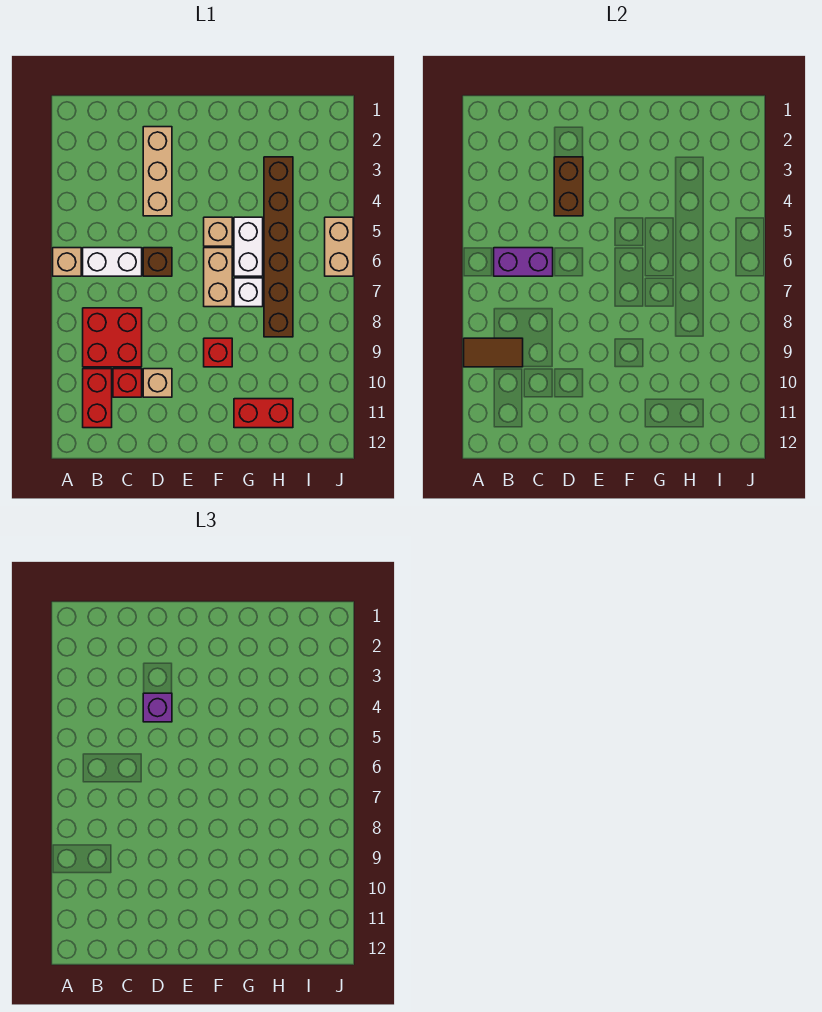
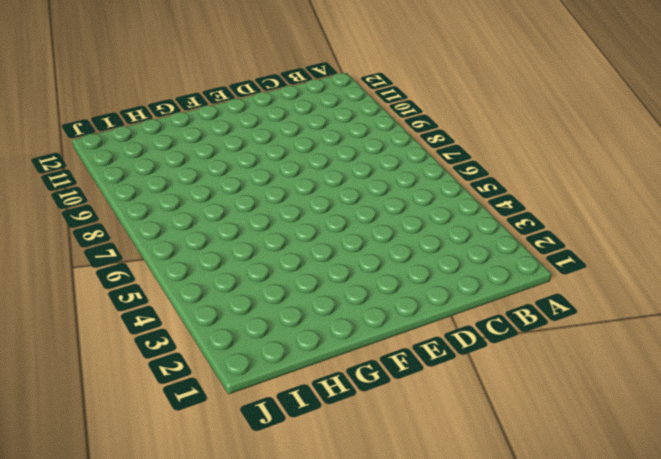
none -> tan brick A6 level 1
none -> white brick B6:C6 level 1
none -> red brick B8:C9 level 1

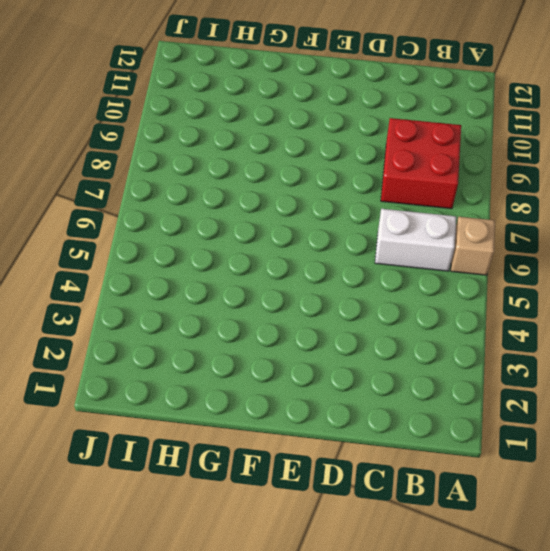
none -> red brick B10:B11 level 1
none -> red brick C10 level 1
none -> tan brick D2:D4 level 1

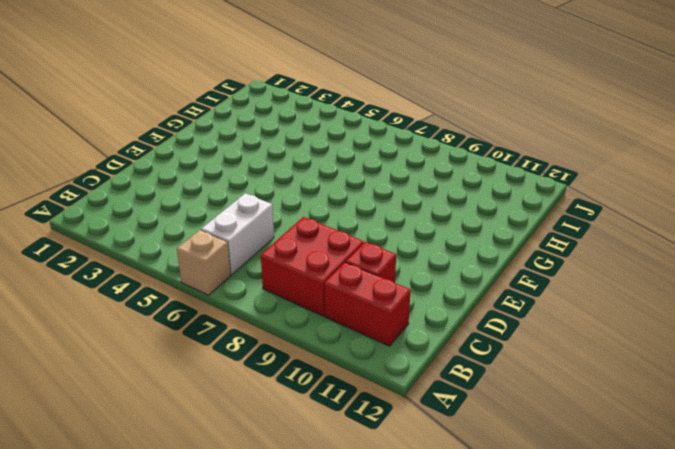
none -> tan brick D2:D4 level 1
none -> brown brick D6 level 1
none -> tan brick D10 level 1

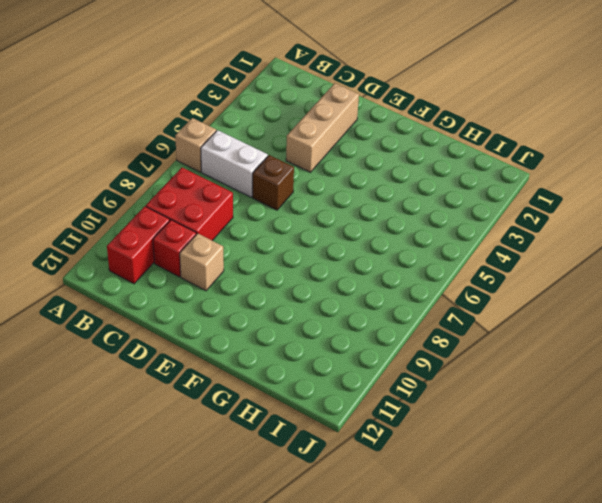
none -> tan brick F5 level 1
none -> tan brick F6:F7 level 1
none -> red brick F9 level 1

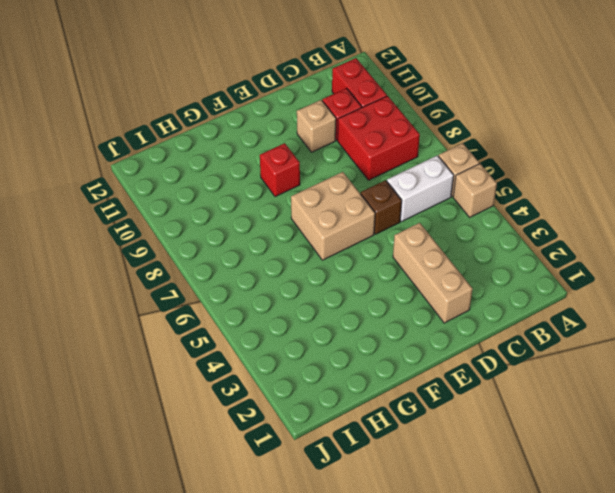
tan brick A5 level 1 -> tan brick F5 level 1
tan brick E6:F7 level 1 -> tan brick F6:F7 level 1
none -> white brick G5:G6 level 1
none -> white brick G7 level 1
none -> red brick G11:H11 level 1

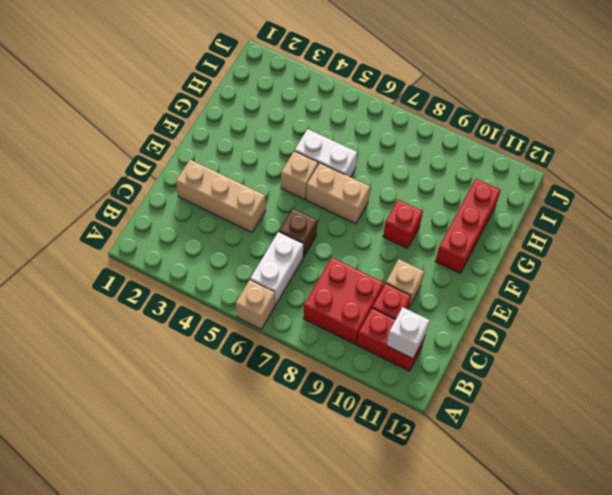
white brick B11 level 2 -> white brick G7 level 1
red brick F11:H11 level 1 -> red brick G11:H11 level 1
none -> brown brick H3:H8 level 1
none -> tan brick J5:J6 level 1
none -> brown tile A9:B9 level 2

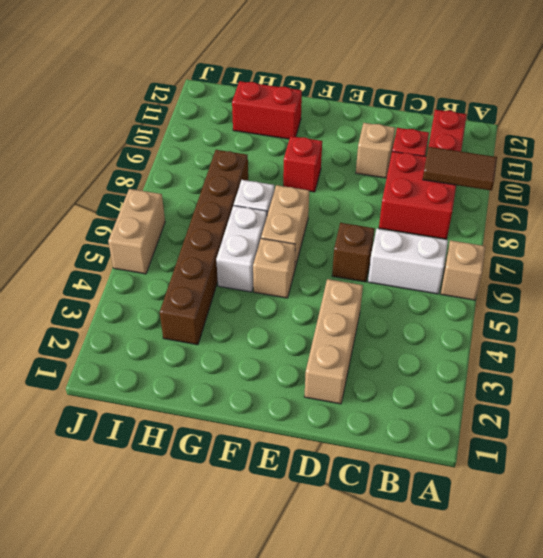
none -> purple brick B6:C6 level 2
none -> brown brick D3:D4 level 2
none -> purple brick D4 level 3

